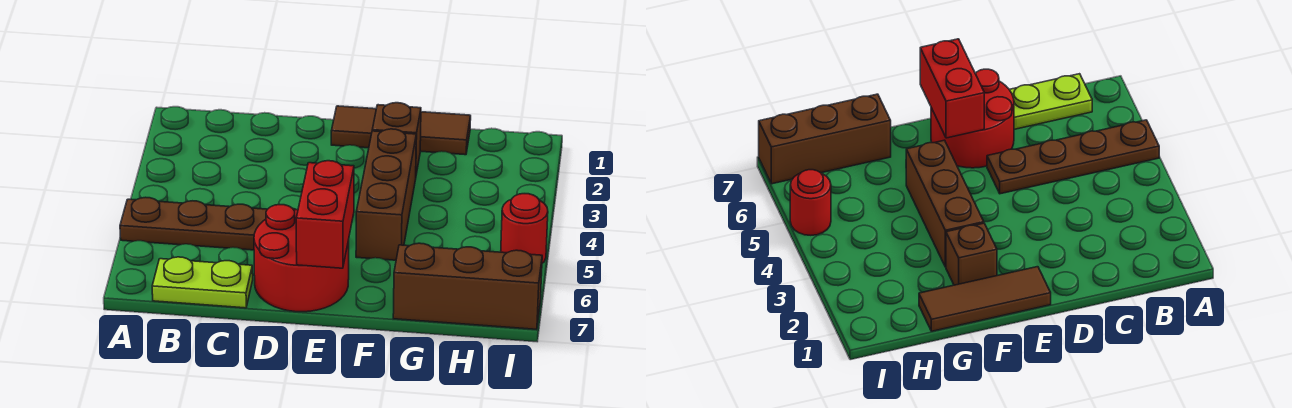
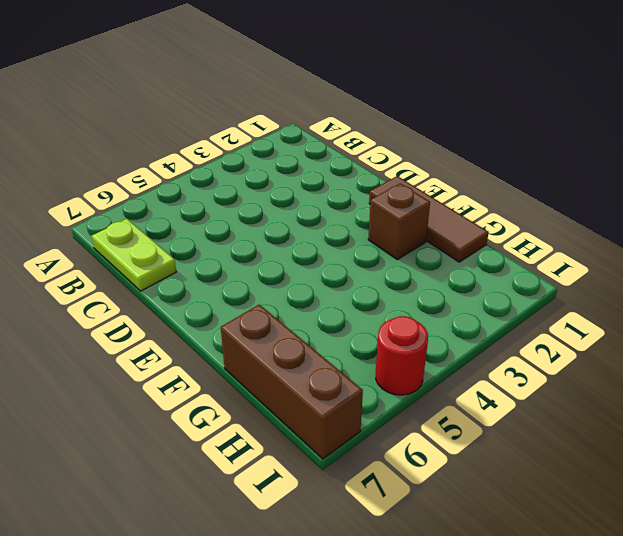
none -> brown plate A5:D5 level 1
none -> red round brick D6:E7 level 1

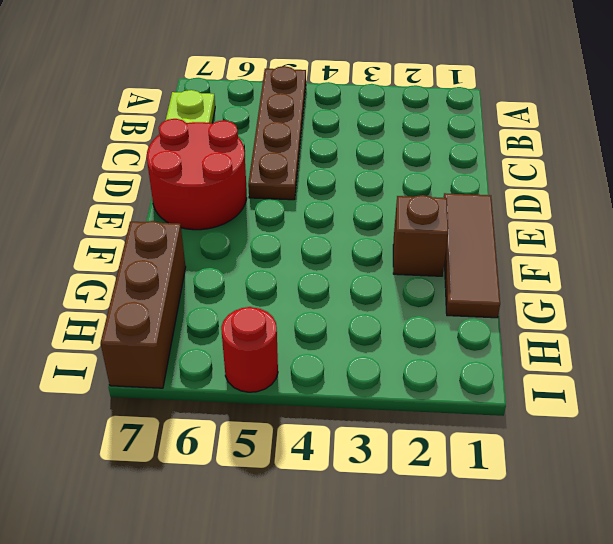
none -> brown brick F3:F5 level 1
none -> red brick E6:E7 level 2

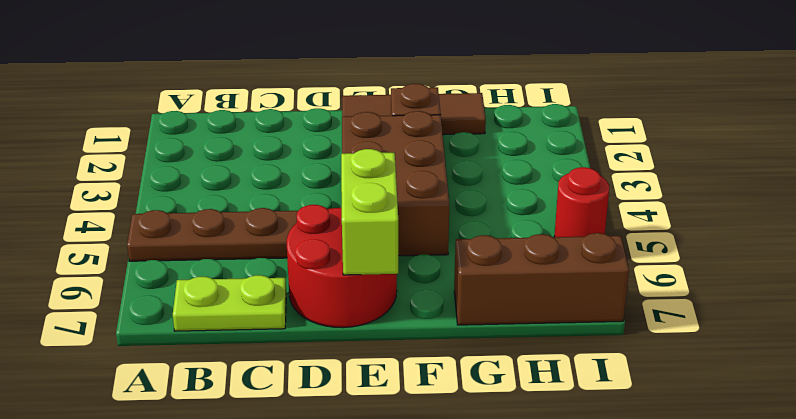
brown brick E3:F5 level 1 -> brown brick F3:F5 level 1
lime brick E6:E7 level 2 -> red brick E6:E7 level 2

